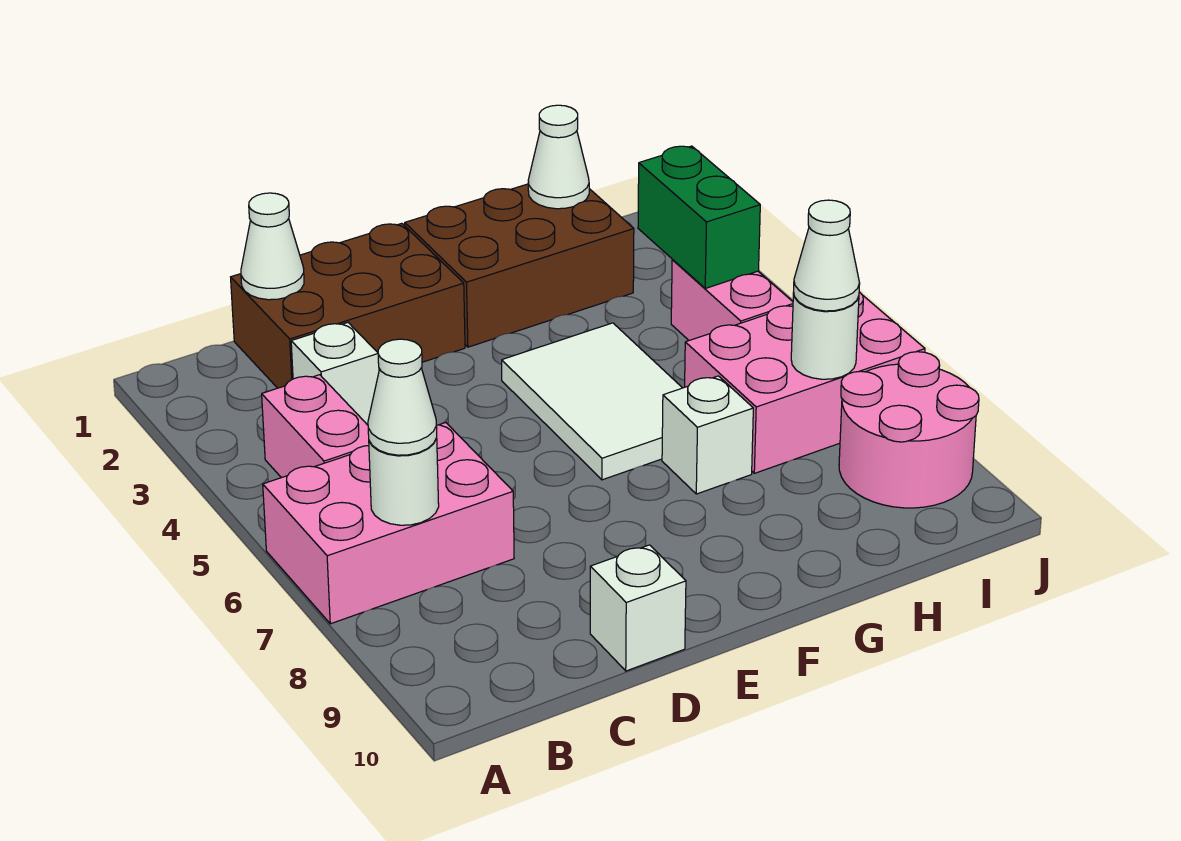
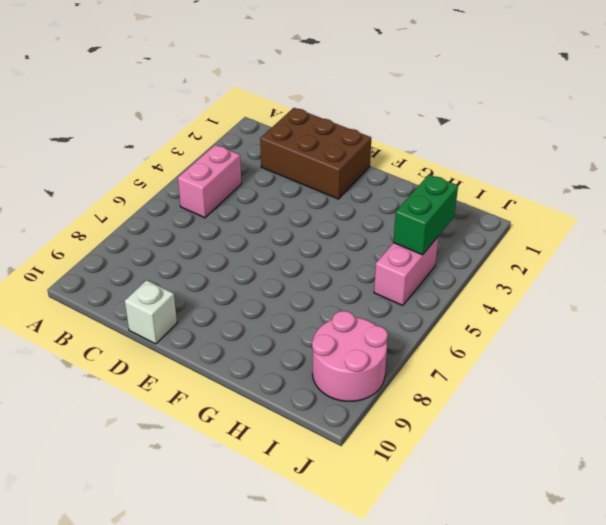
none -> pink brick A6:C7 level 1
none -> white brick C3 level 1
none -> brown brick F1:H2 level 1

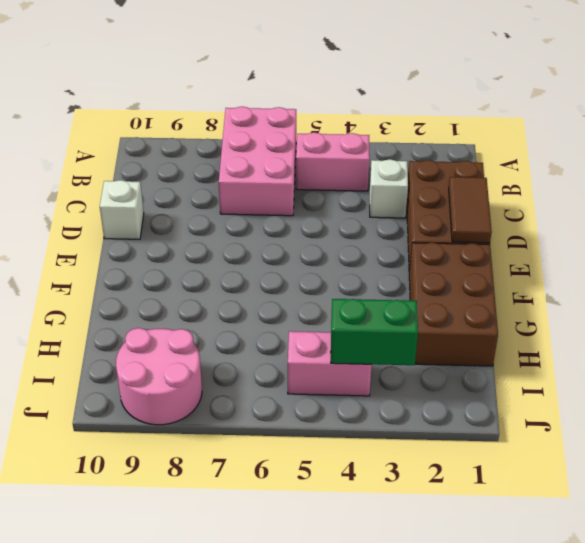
brown tile D1:E1 level 2 -> none
none -> white tile F4:G6 level 1
none -> white brick G7 level 1
none -> pink brick H6:J7 level 1

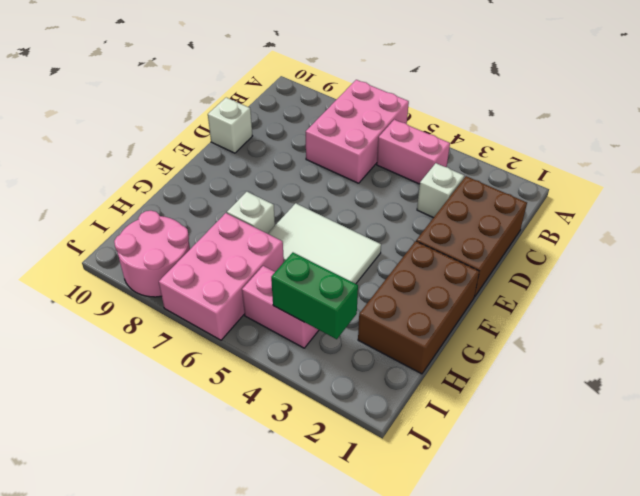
none -> white round brick B7 level 2
none -> white cone C1 level 2
none -> white cone H1 level 2

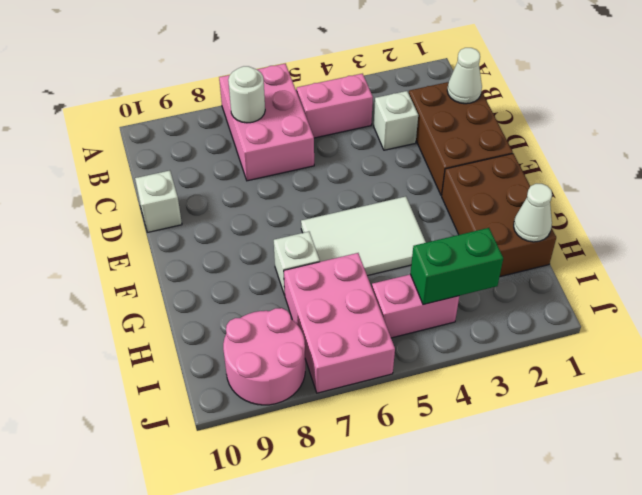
none -> white round brick I7 level 2
none -> white cone B7 level 3
none -> white cone I7 level 3

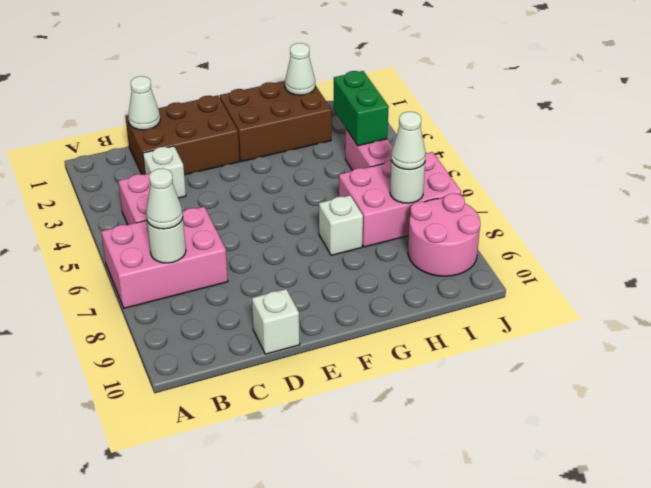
none -> white tile F4:G6 level 1

